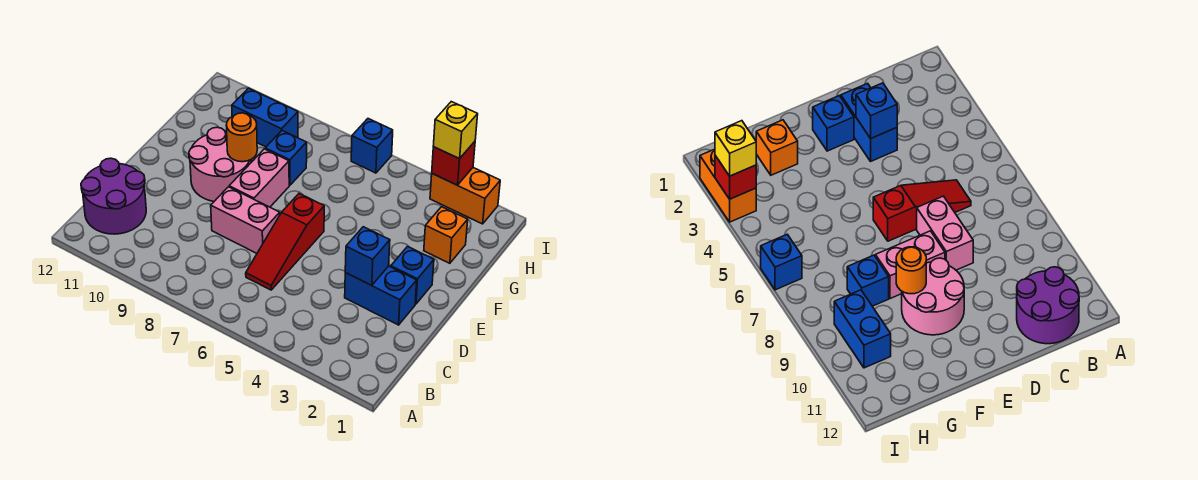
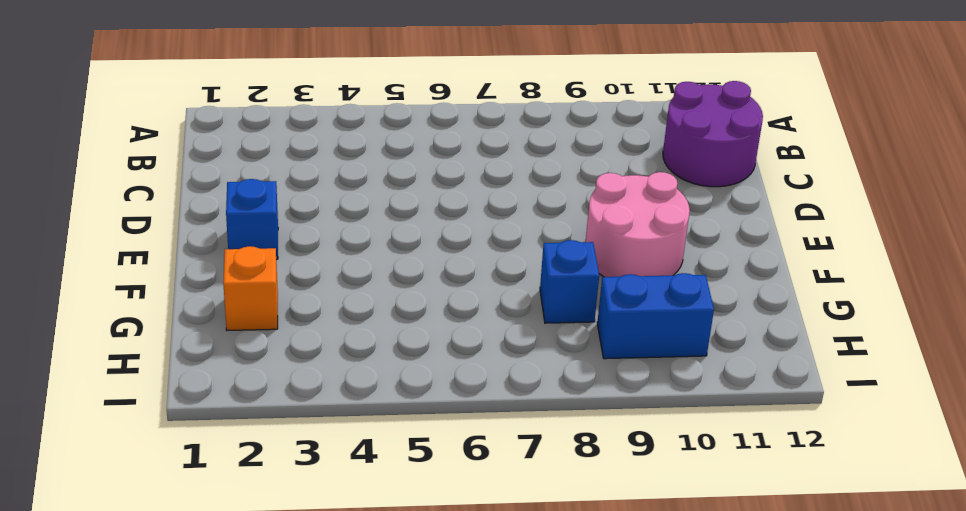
none -> red slope C6:E6 level 1 top E
none -> blue brick D2:D3 level 1
none -> pink brick D7:D8 level 1

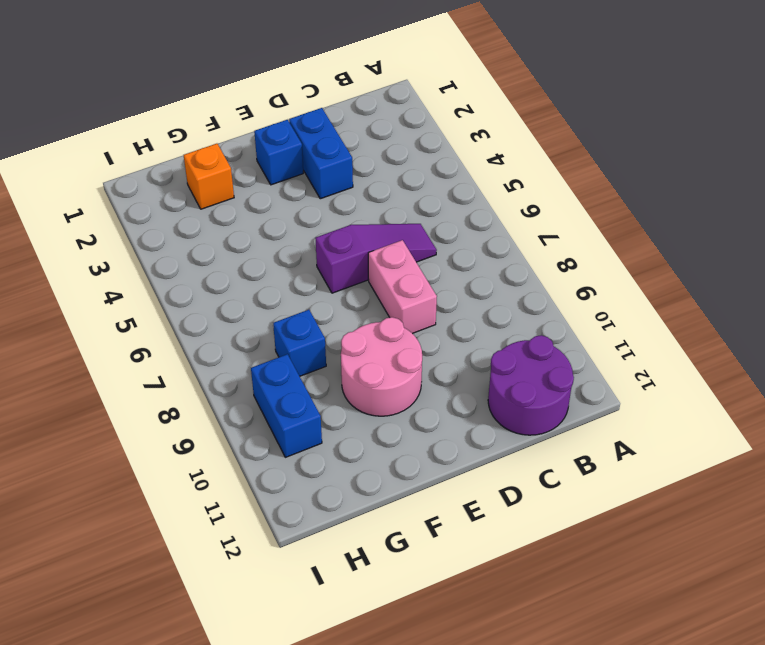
purple slope C6:E6 level 1 top E -> red slope C6:E6 level 1 top E
none -> pink brick E8:F8 level 1
none -> orange brick I2:I3 level 1
none -> blue brick I6 level 1

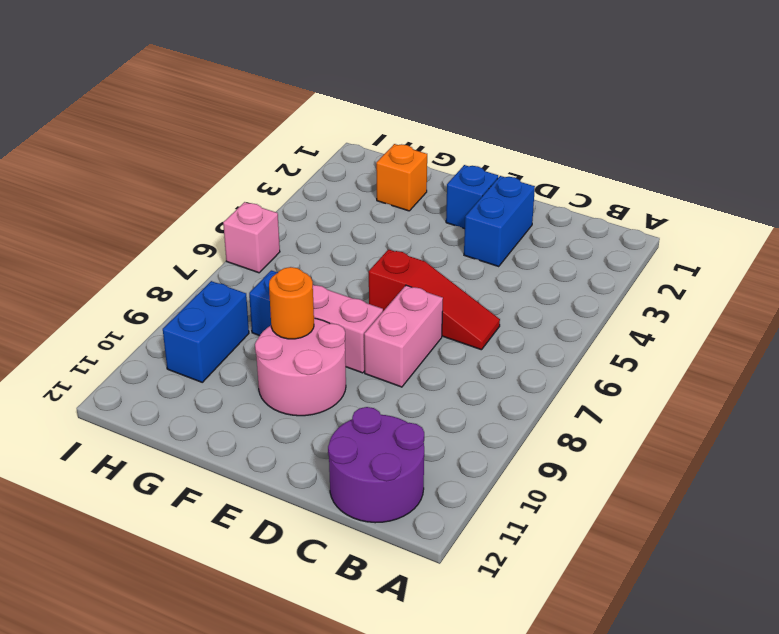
pink brick I6 level 1 -> blue brick I6 level 1
none -> orange brick I2:I3 level 1
none -> blue brick D3 level 2
none -> red brick I3 level 2

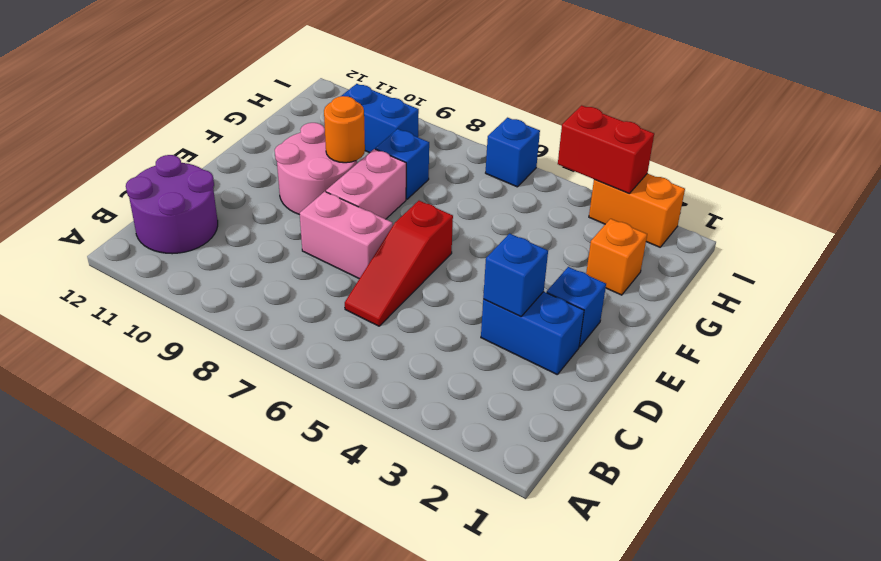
red brick I3:I4 level 2 -> red brick I3 level 2
none -> yellow brick I3 level 3

